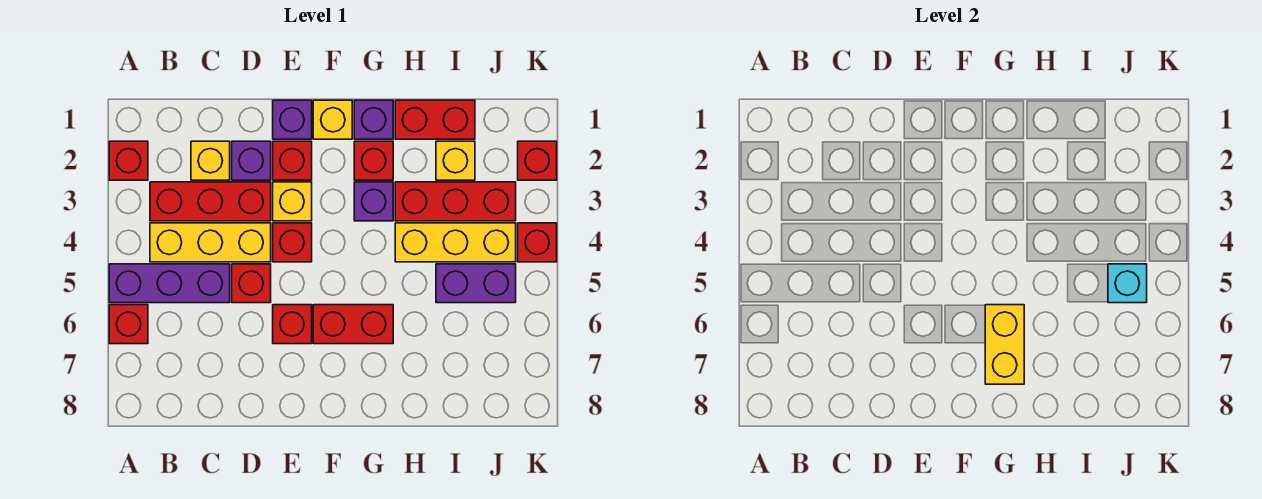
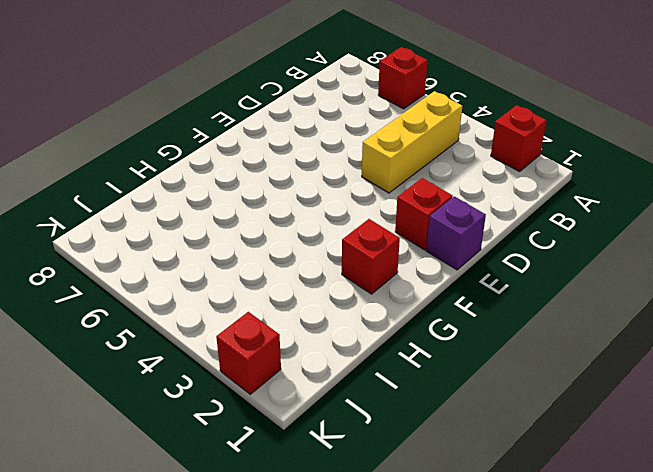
none -> purple brick A5:C5 level 1
none -> red brick B3:D3 level 1
none -> yellow brick C2 level 1

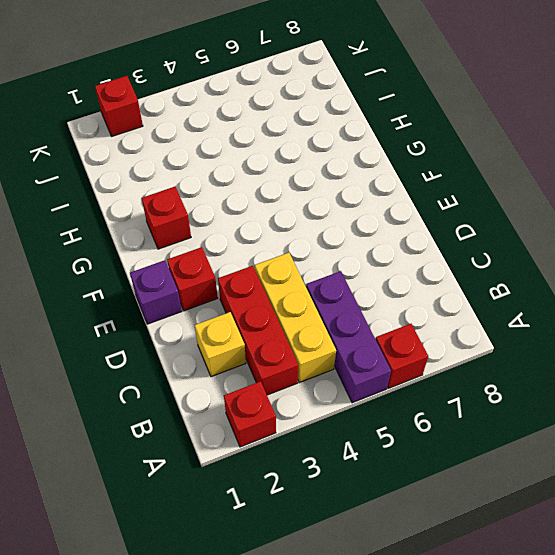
none -> purple brick D2 level 1
none -> red brick D5 level 1
none -> yellow brick E3 level 1

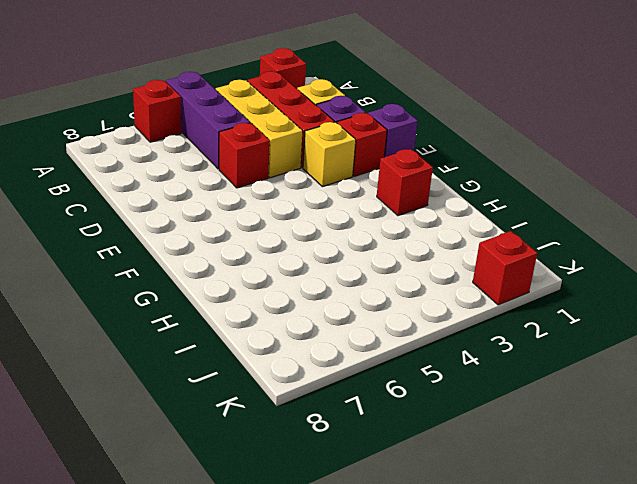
none -> red brick E4 level 1
none -> red brick E6 level 1
none -> yellow brick F1 level 1

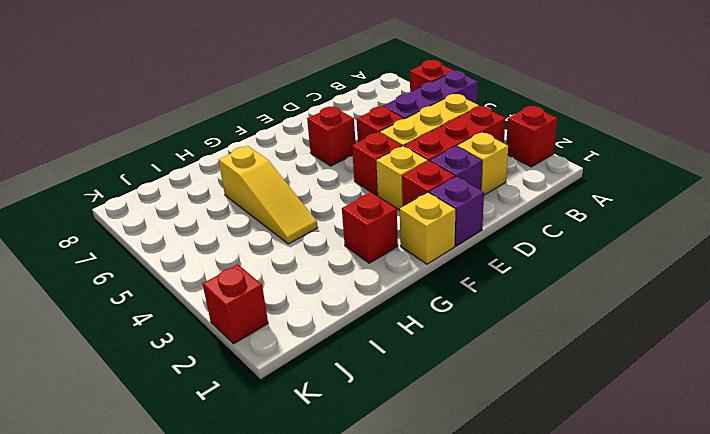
yellow slope H4:H6 level 1 top 6 -> yellow brick H4:J4 level 1
none -> red brick F6:G6 level 1
none -> purple brick G1 level 1
none -> purple brick G3 level 1

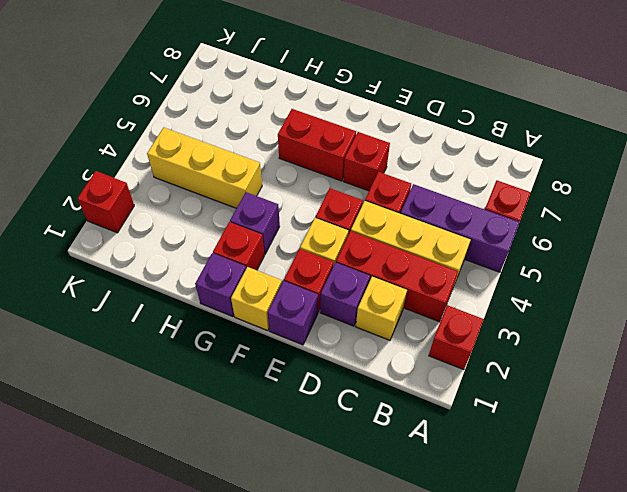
none -> red brick H1:I1 level 1
none -> red brick H3:J3 level 1
none -> yellow brick I2 level 1

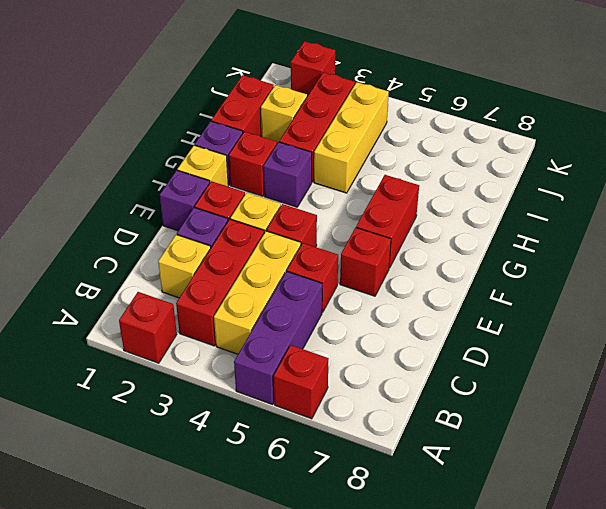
none -> purple brick I5:J5 level 1
none -> red brick K4 level 1
none -> yellow brick G6:G7 level 2

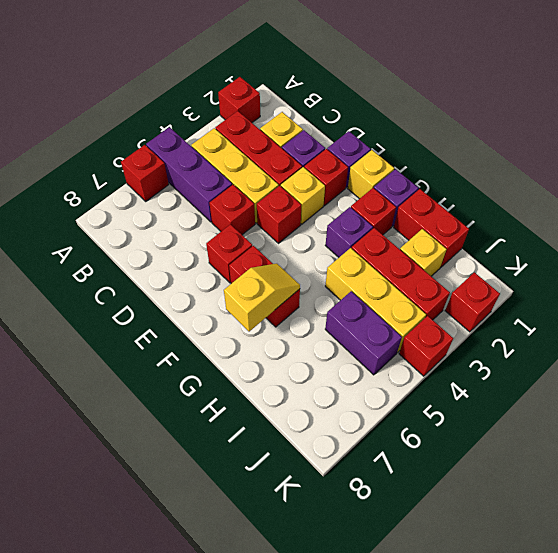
yellow slope G6:G7 level 2 top 7 -> yellow brick G6:G7 level 2
none -> cyan brick J5 level 2

